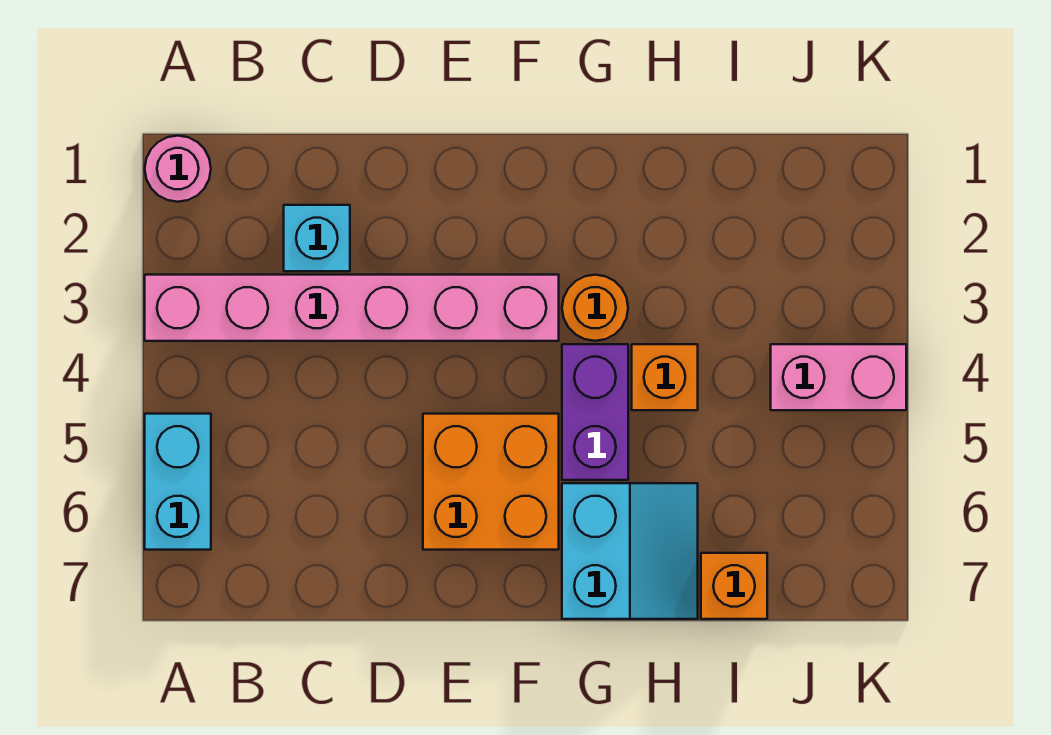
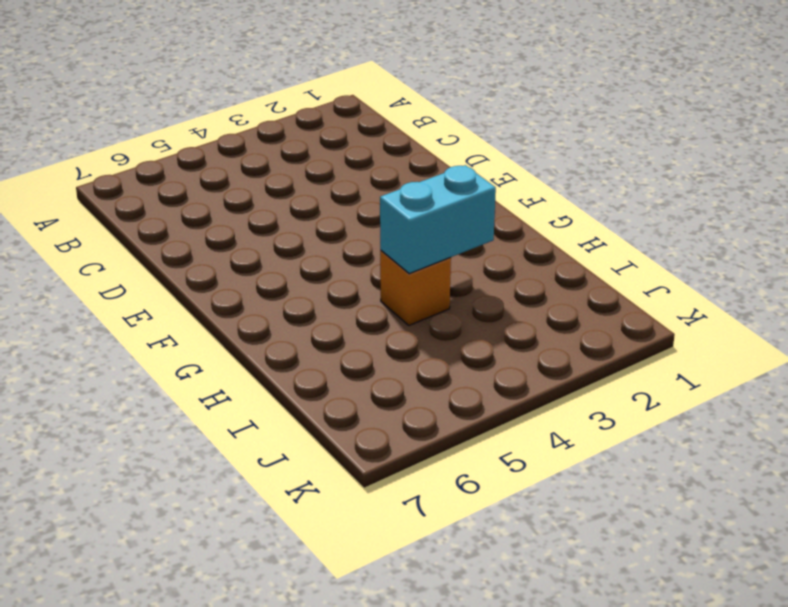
cyan brick H3:H4 level 2 -> cyan brick A5:A6 level 1
none -> pink round brick A1 level 1
none -> pink brick A3:F3 level 1

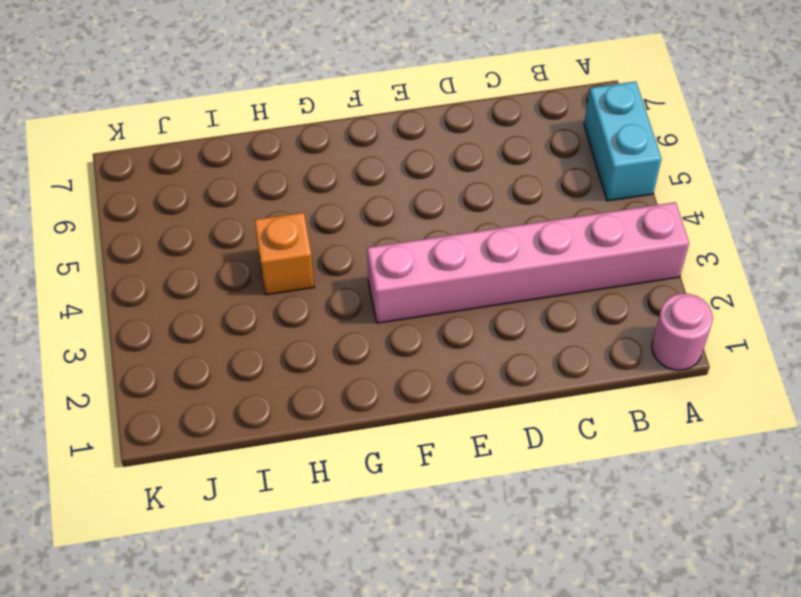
none -> cyan brick C2 level 1
none -> orange brick E5:F6 level 1

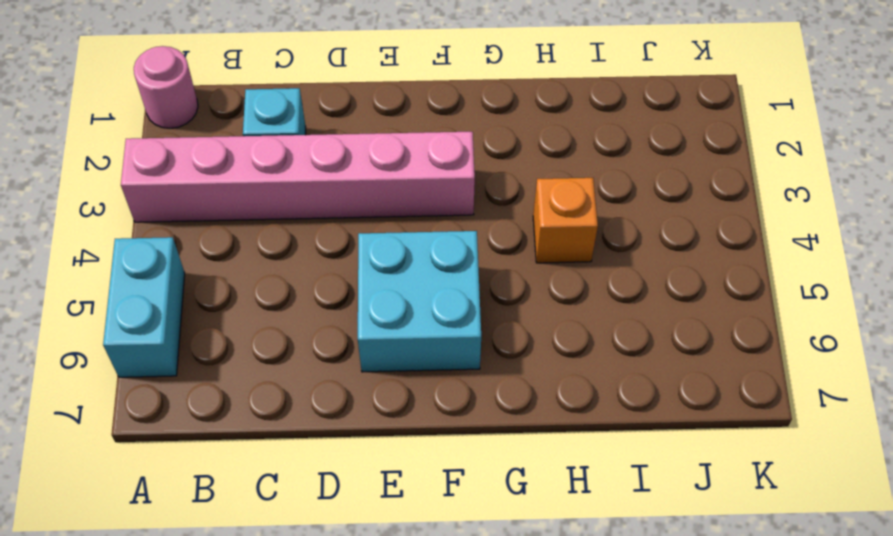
cyan brick E5:F6 level 1 -> orange brick E5:F6 level 1
none -> orange round brick G3 level 1
none -> purple brick G4:G5 level 1

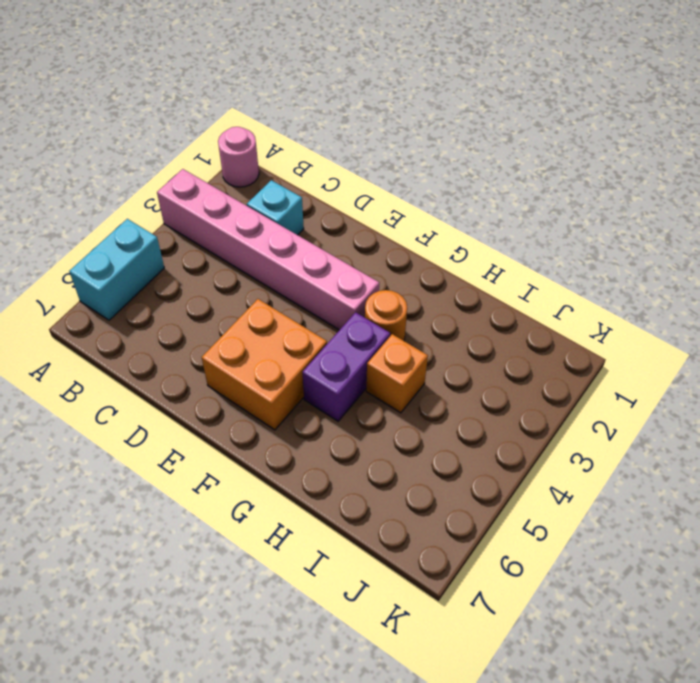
none -> cyan slope G6:H7 level 1 top G
none -> orange brick I7 level 1

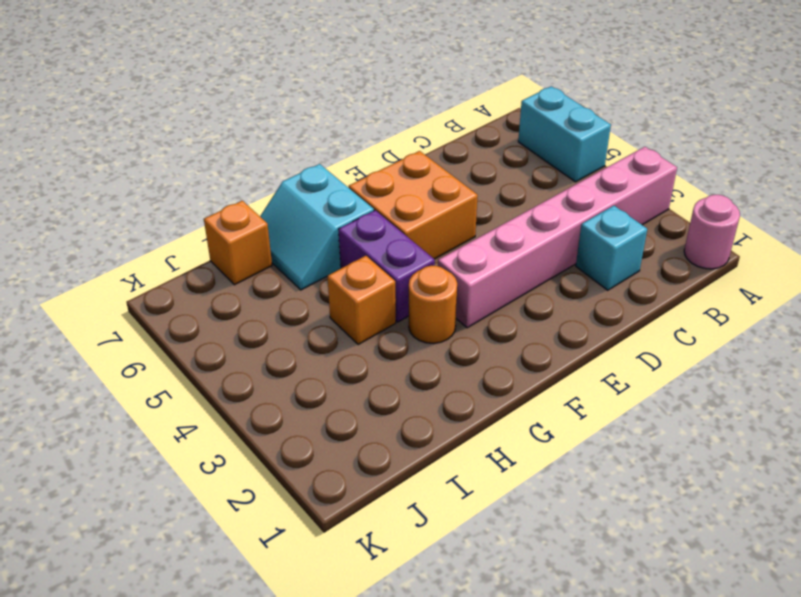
none -> pink brick J4:K4 level 1

